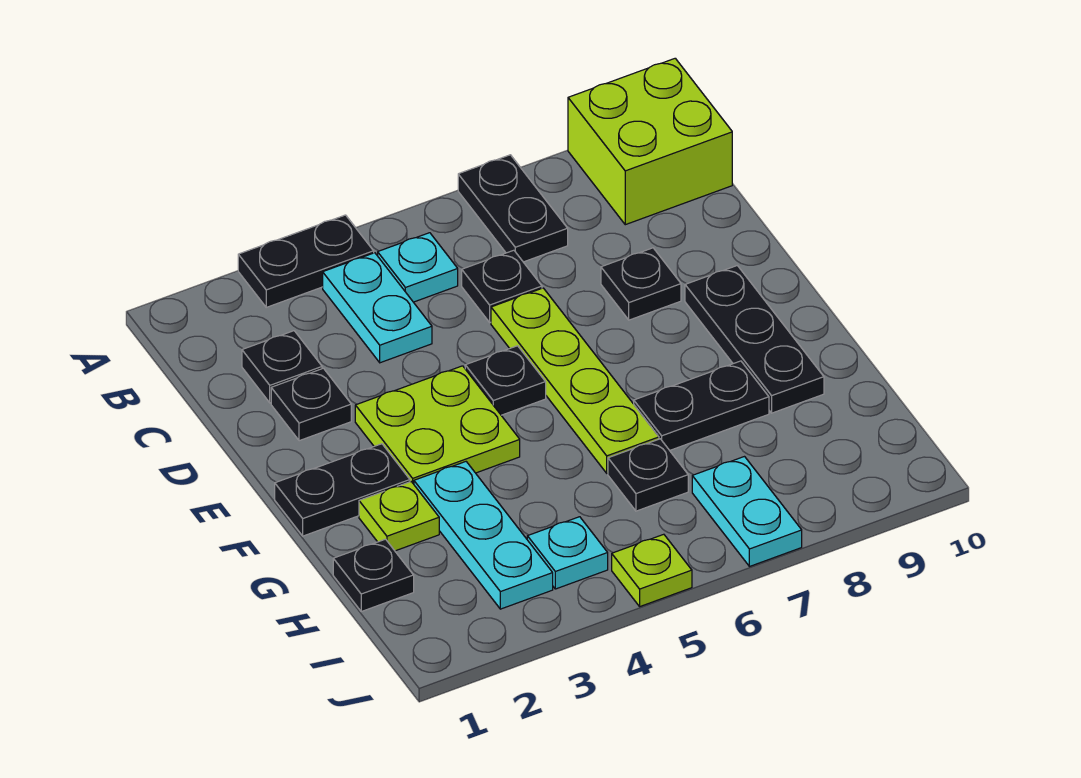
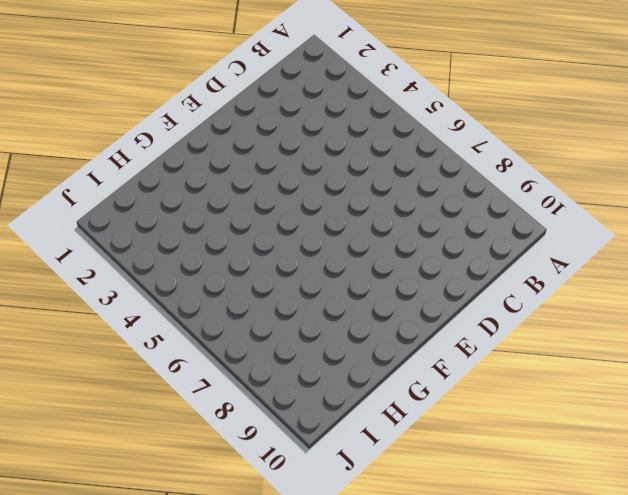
none -> black plate A3:A4 level 1
none -> black plate A7:B7 level 1
none -> lime brick A9:B10 level 1

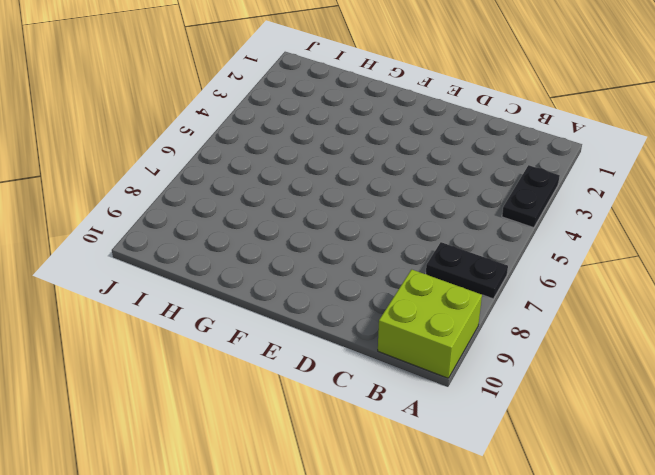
none -> cyan plate B4:C4 level 1
none -> cyan plate B5 level 1
none -> black plate C2 level 1

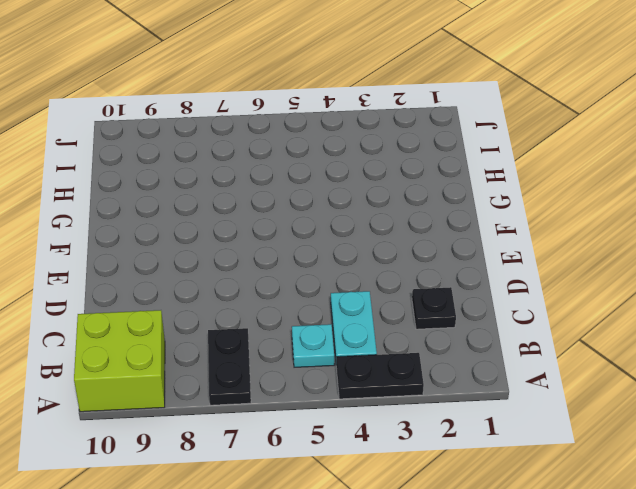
none -> black plate C6 level 1
none -> black plate D2 level 1
none -> lime plate D6:G6 level 1

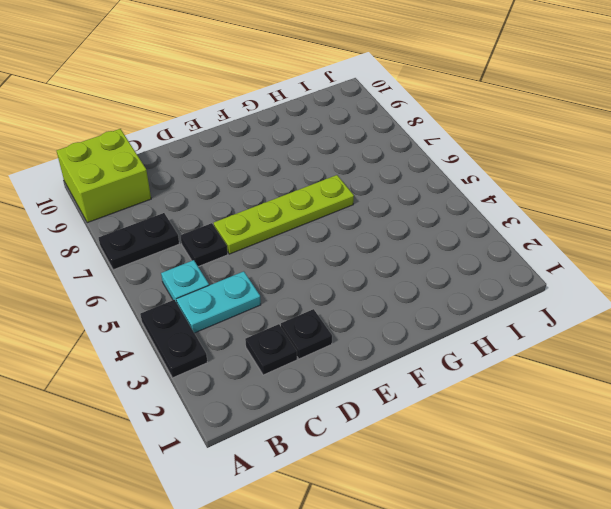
none -> black plate D8 level 1
none -> lime plate E3:F4 level 1
none -> black plate E5 level 1

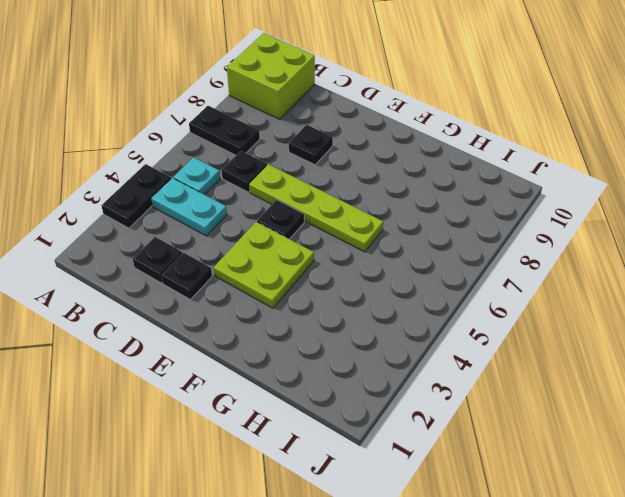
none -> black plate E9:G9 level 1
none -> black plate F1:F2 level 1
none -> lime plate G2 level 1

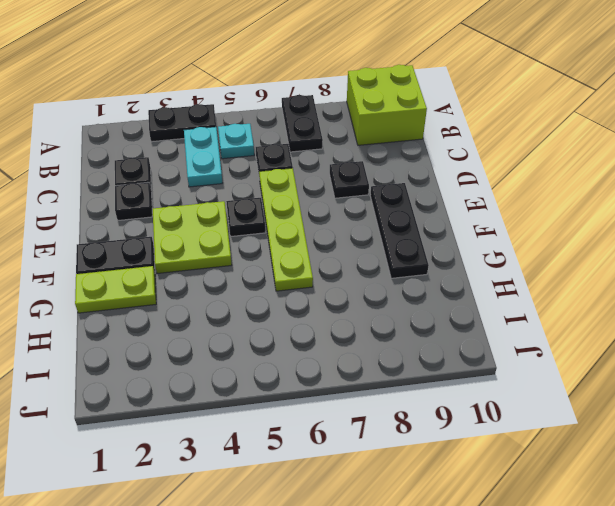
lime plate G1:G2 level 1 -> lime plate G2 level 1
none -> cyan plate G3:I3 level 1
none -> black plate G7:G8 level 1
none -> black plate H1 level 1

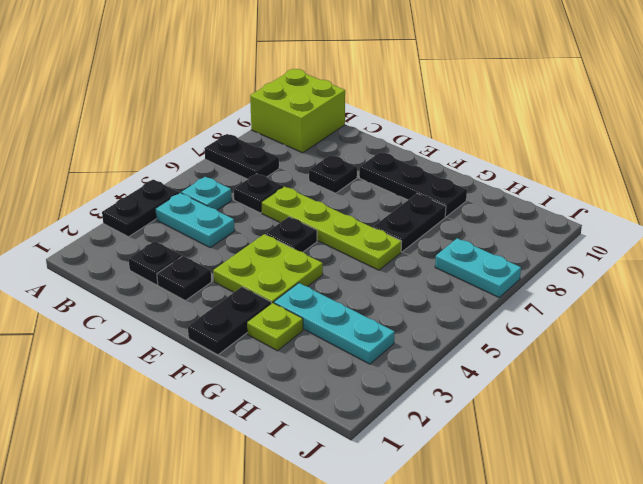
none -> black plate H1 level 1
none -> black plate H6 level 1
none -> cyan plate I4 level 1

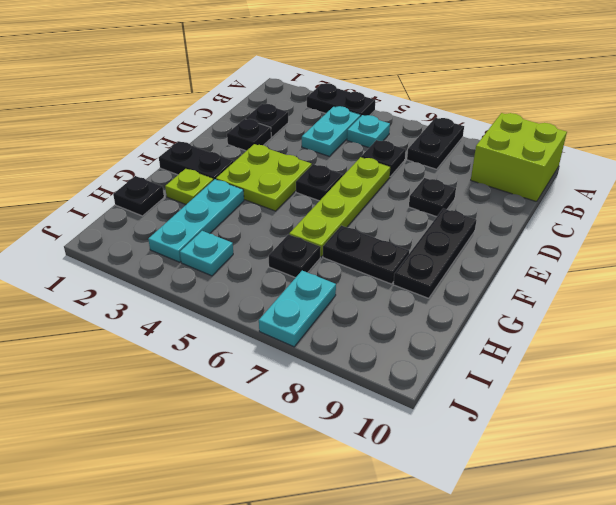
none -> lime plate J5 level 1

